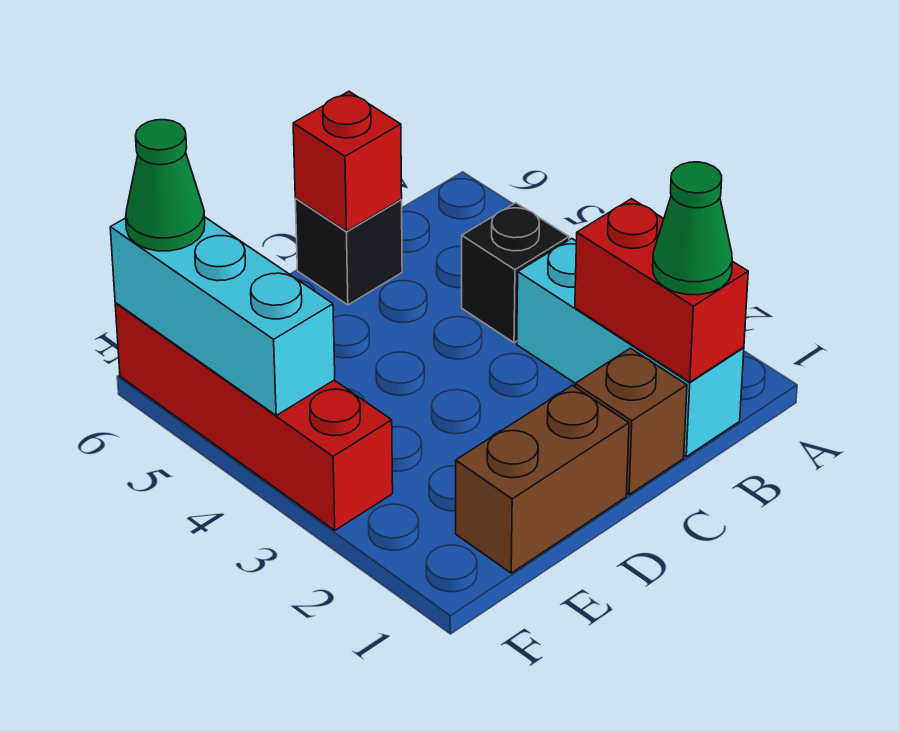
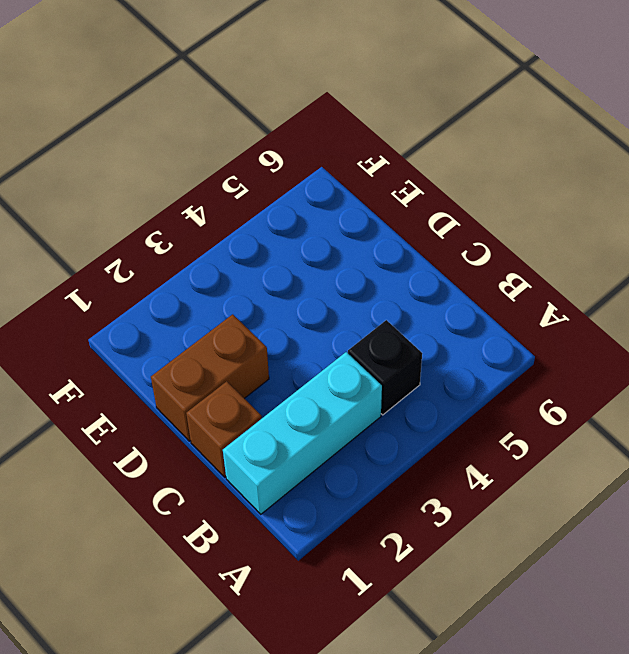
brown brick D1:D2 level 1 -> brown brick D1:E1 level 1
none -> black brick C6 level 1
none -> red brick F3:F6 level 1

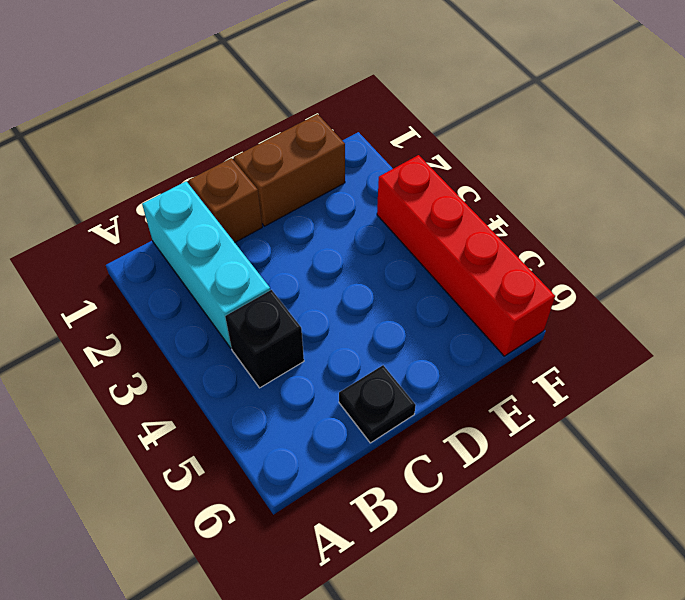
black plate C6 level 1 -> black brick C6 level 1
none -> red brick B1:B2 level 2
none -> red brick C6 level 2

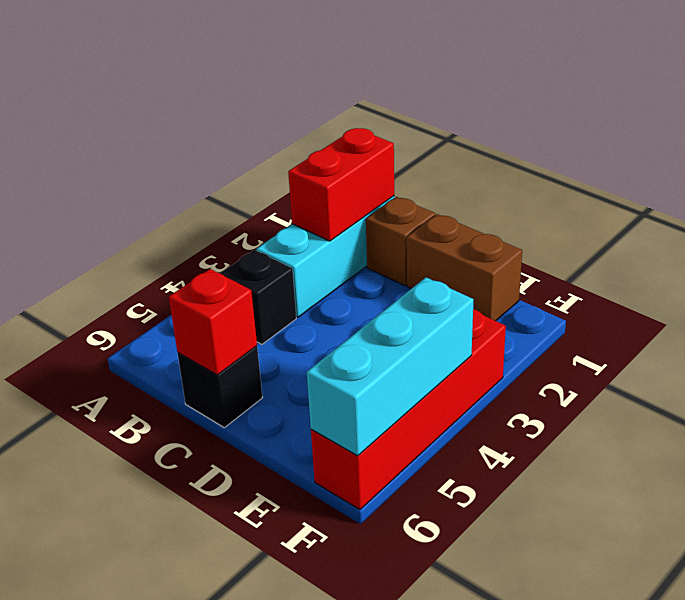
none -> green cone B1 level 3
none -> green cone F6 level 3

